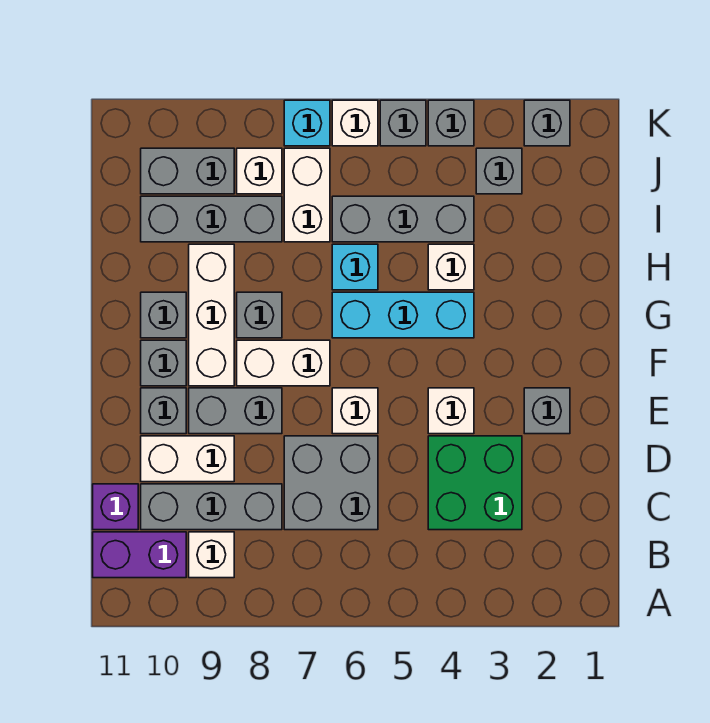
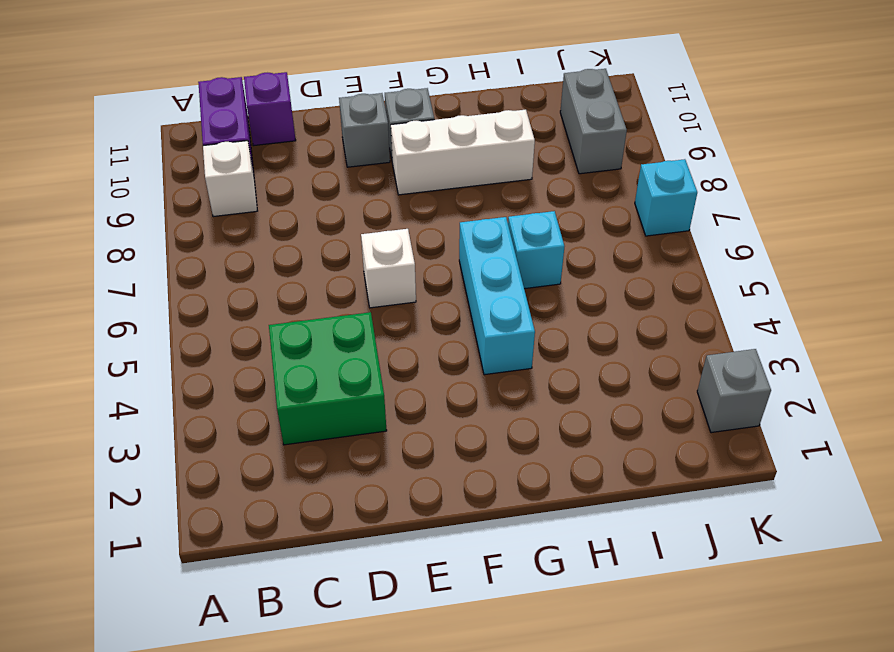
none -> grey brick C6:D7 level 1
none -> grey brick C8:C10 level 1
none -> white brick D9:D10 level 1
none -> grey brick E2 level 1

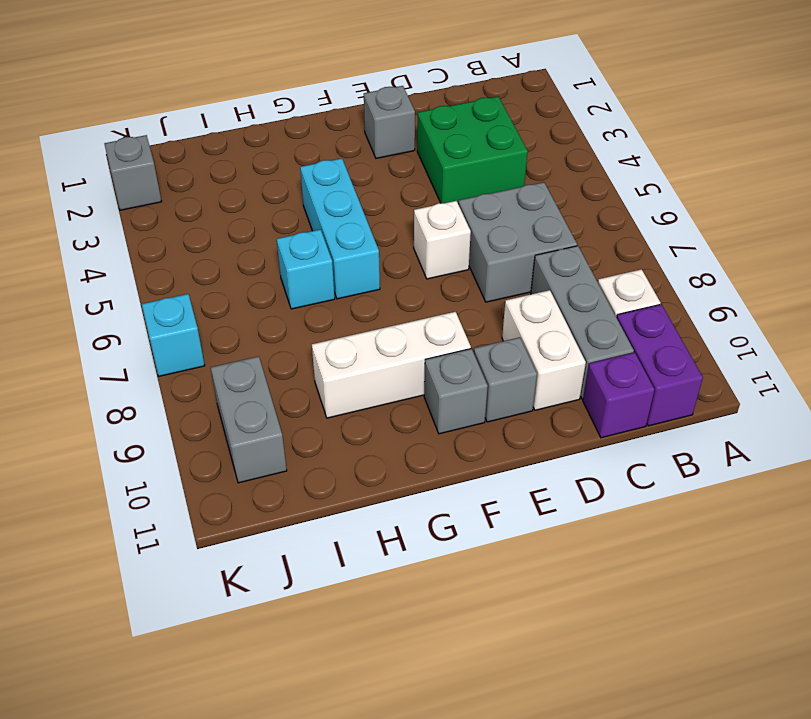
none -> white brick E4 level 1
none -> grey brick E8:E9 level 1
none -> white brick F7:F8 level 1
none -> grey brick G8 level 1

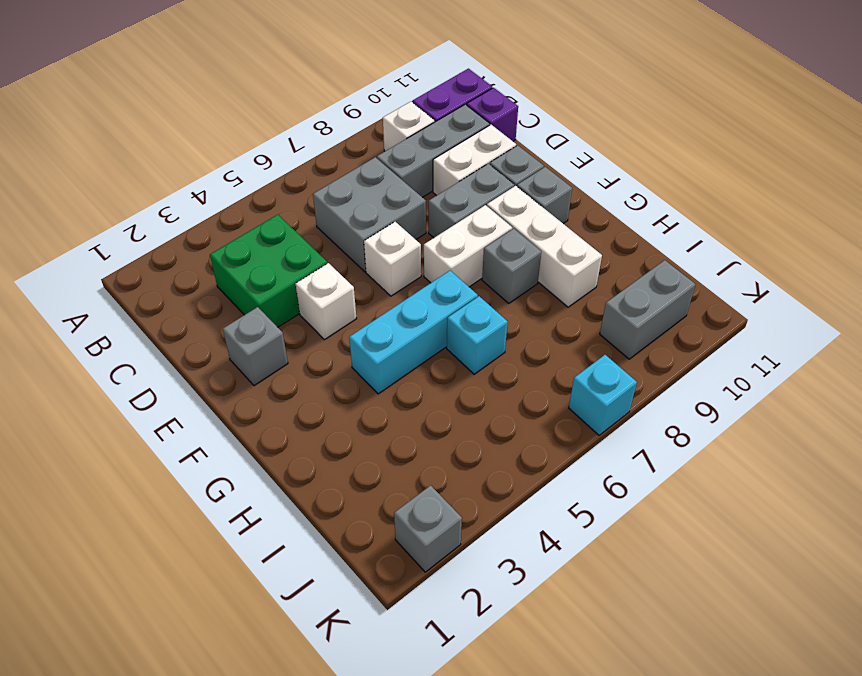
none -> grey brick G10 level 1
none -> white brick H4 level 1
none -> grey brick I4:I6 level 1
none -> white brick I7:J7 level 1

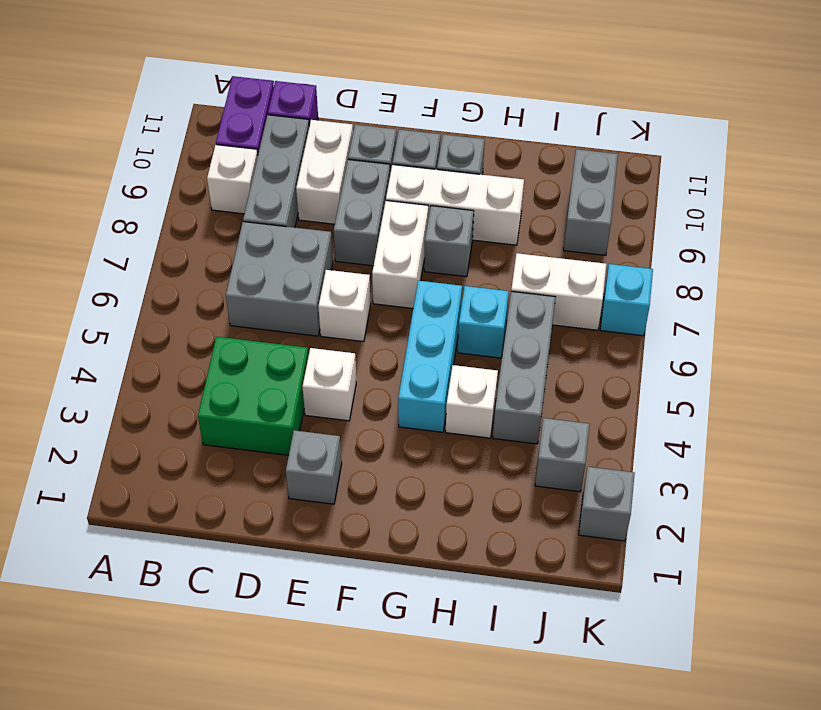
none -> grey brick I8:I10 level 1
none -> white brick J8 level 1
none -> grey brick K4 level 1
none -> grey brick K5 level 1

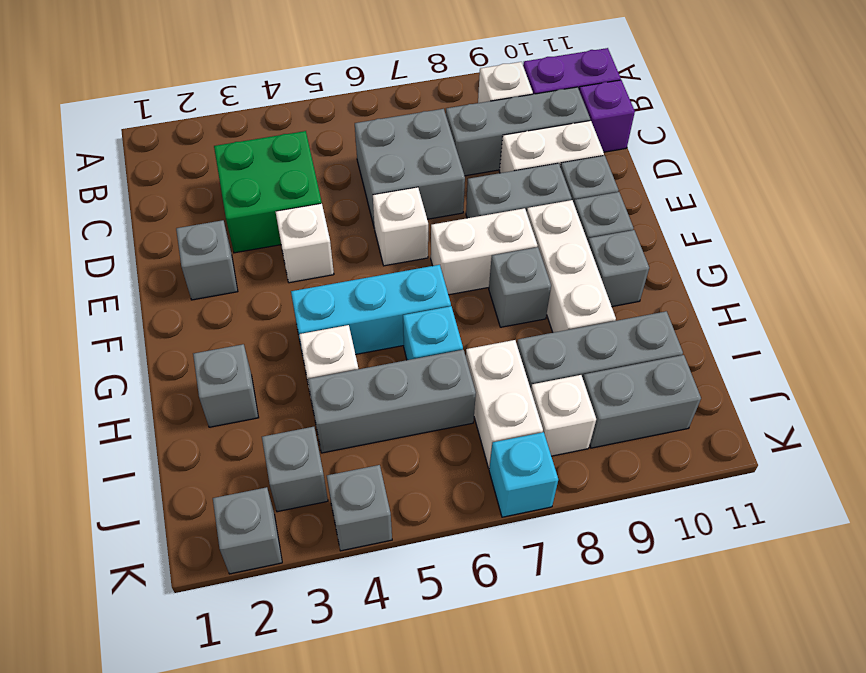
grey brick H2 level 1 -> grey brick K5 level 1
none -> white brick K6 level 1

